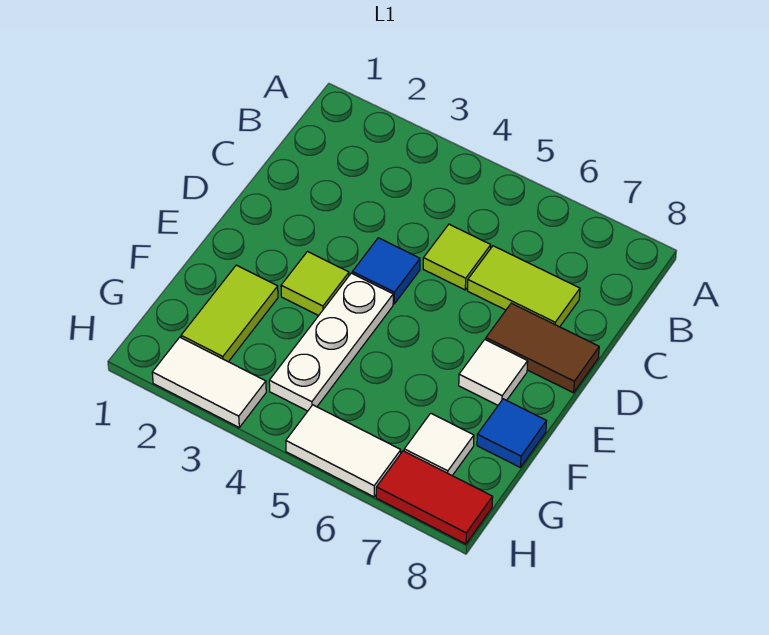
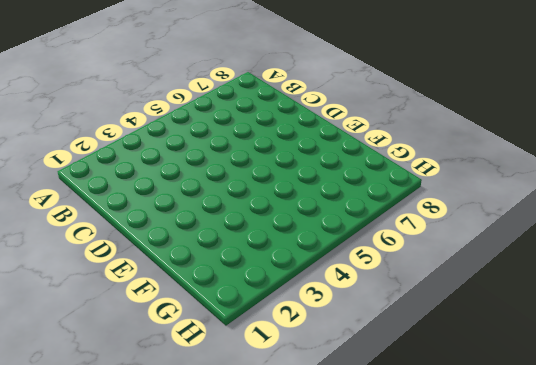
none -> lime tile C5 level 1
none -> lime tile C6:C7 level 1
none -> blue tile D4 level 1

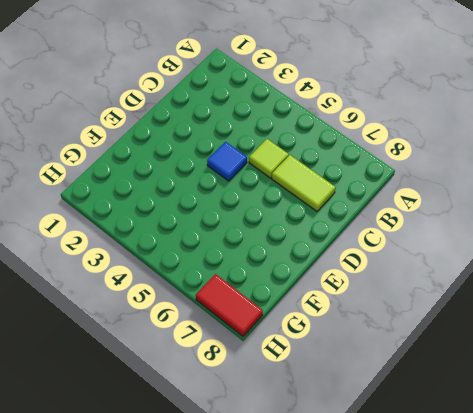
none -> brown tile D7:D8 level 1
none -> lime tile E3 level 1
none -> white plate E4:G4 level 1

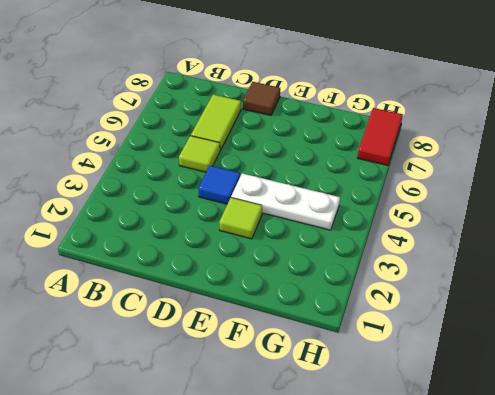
brown tile D8 level 1 -> brown tile D7:D8 level 1
none -> white tile E7 level 1
none -> lime tile F2:G2 level 1
none -> blue tile F8 level 1

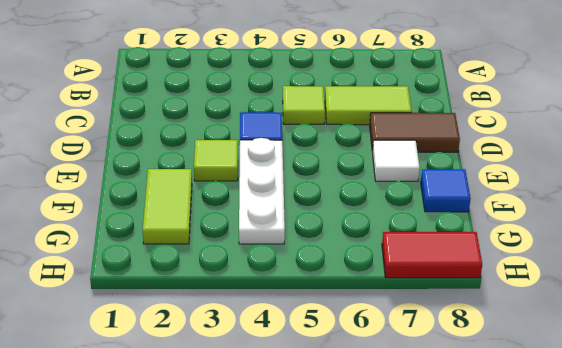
none -> white tile G7 level 1
none -> white tile H2:H3 level 1
none -> white tile H5:H6 level 1

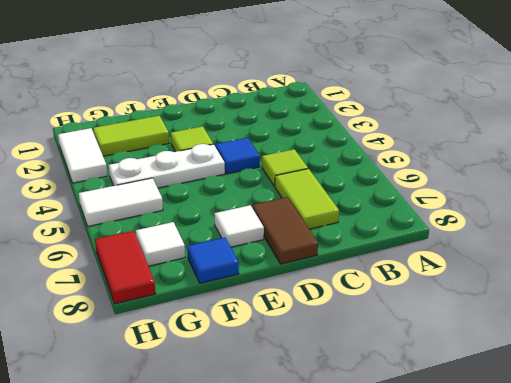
white tile G5:H5 level 1 -> white tile H5:H6 level 1

